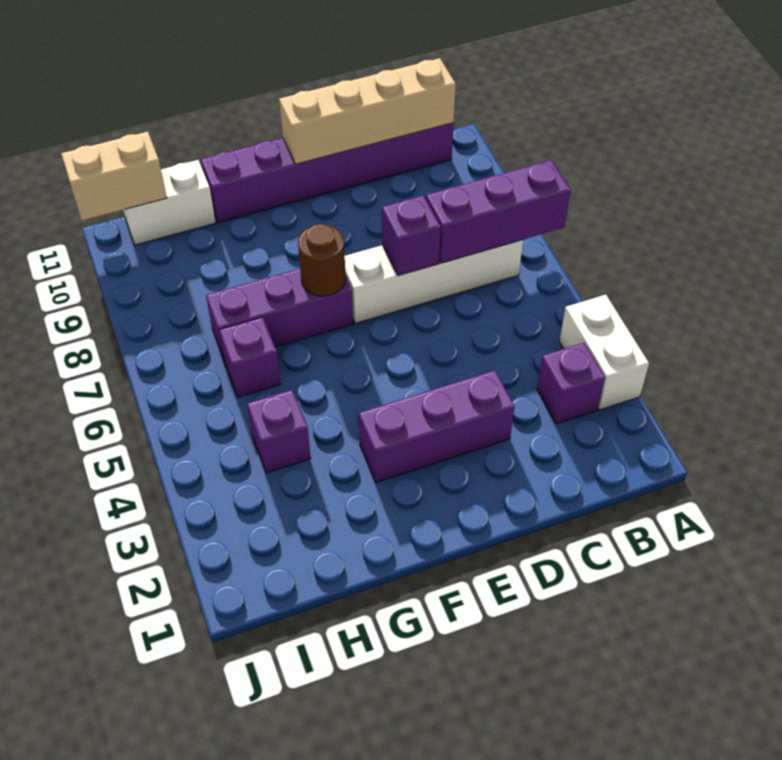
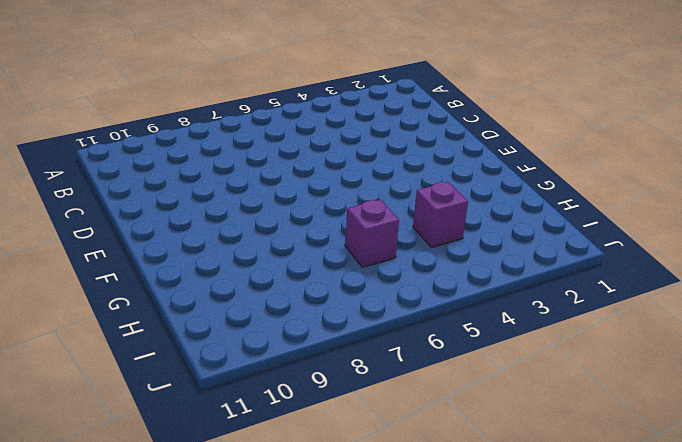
none -> white brick A3:A4 level 1
none -> purple brick B3 level 1
none -> white brick B7:E7 level 1

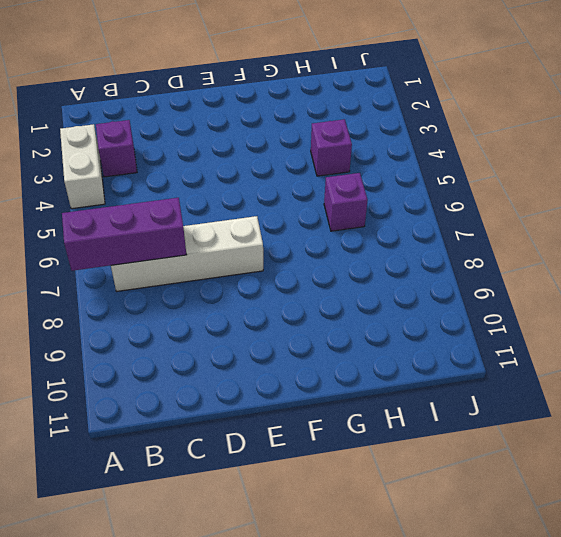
none -> purple brick B11:G11 level 1
none -> purple brick D3:F3 level 1
none -> purple brick F7:H7 level 1

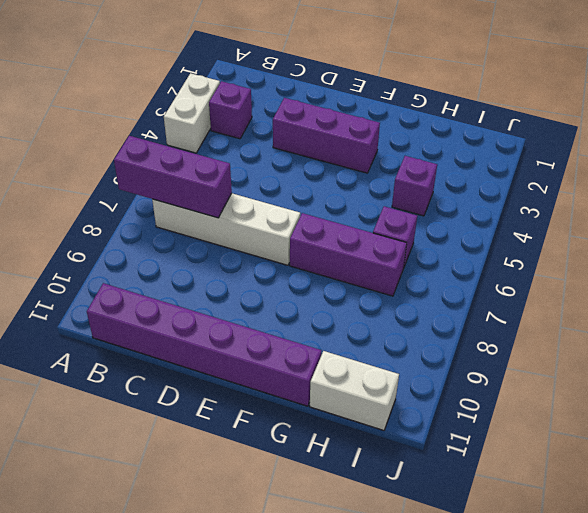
none -> tan brick B11:E11 level 2
none -> purple brick D7 level 2
none -> brown round brick F7 level 2

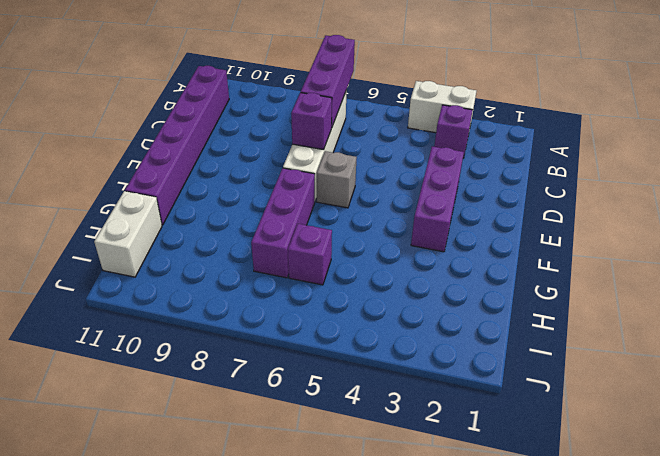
grey brick E6 level 1 -> none
none -> purple brick H4 level 1
none -> tan brick B11:E11 level 2
none -> brown round brick F7 level 2

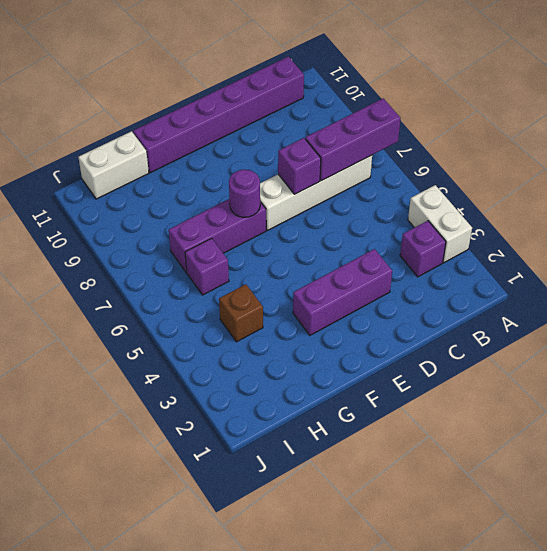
purple round brick F7 level 2 -> brown round brick F7 level 2
brown brick H4 level 1 -> purple brick H4 level 1
none -> tan brick B11:E11 level 2
none -> tan brick I11:J11 level 2

